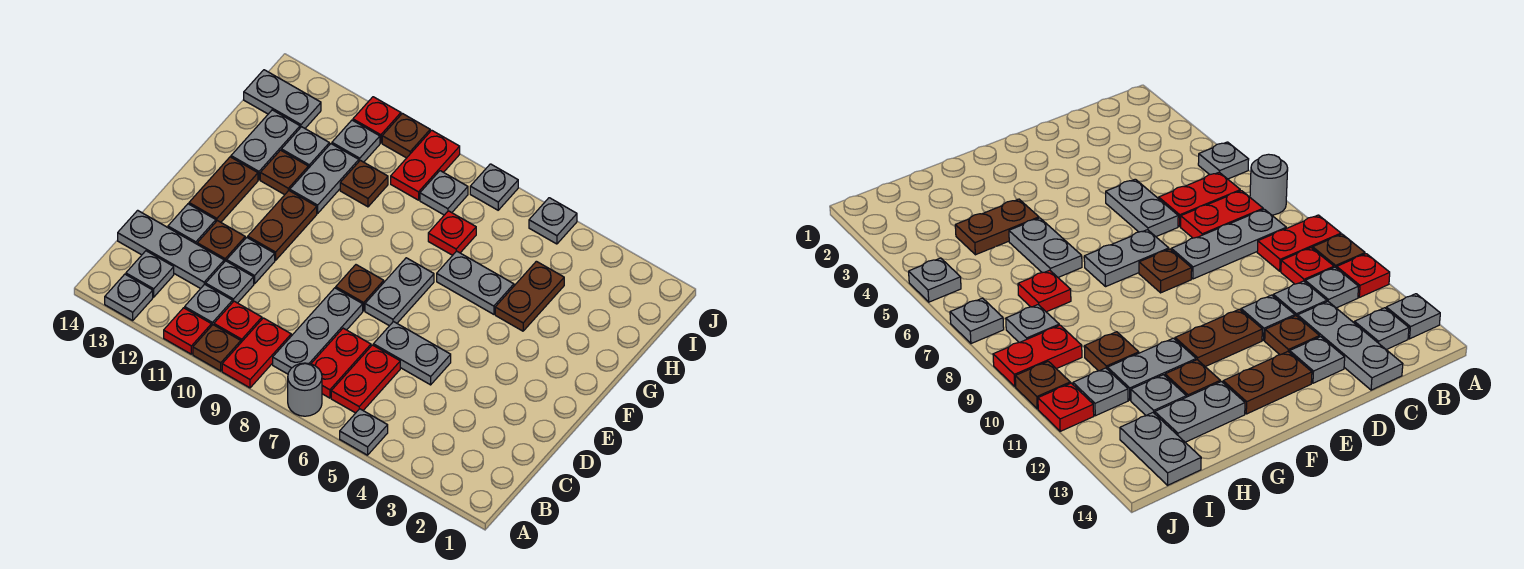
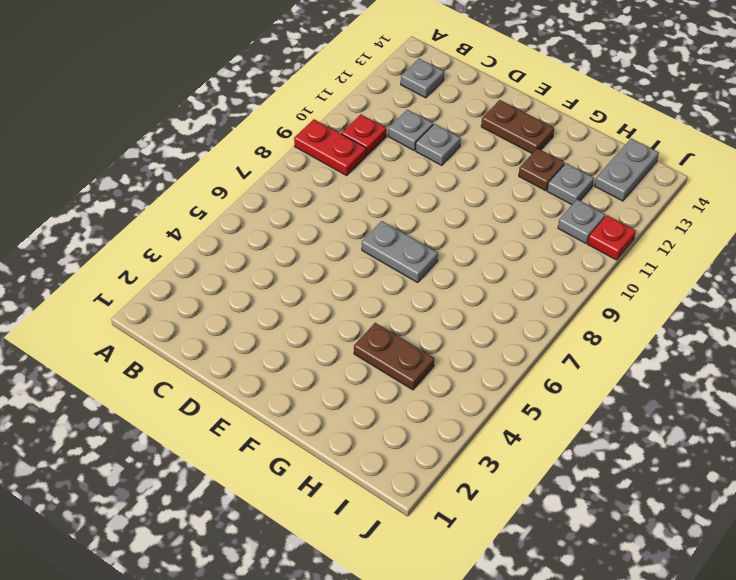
none -> grey plate A5 level 1
none -> grey round brick A7 level 1
none -> brown plate A10 level 1
none -> red plate A11 level 1

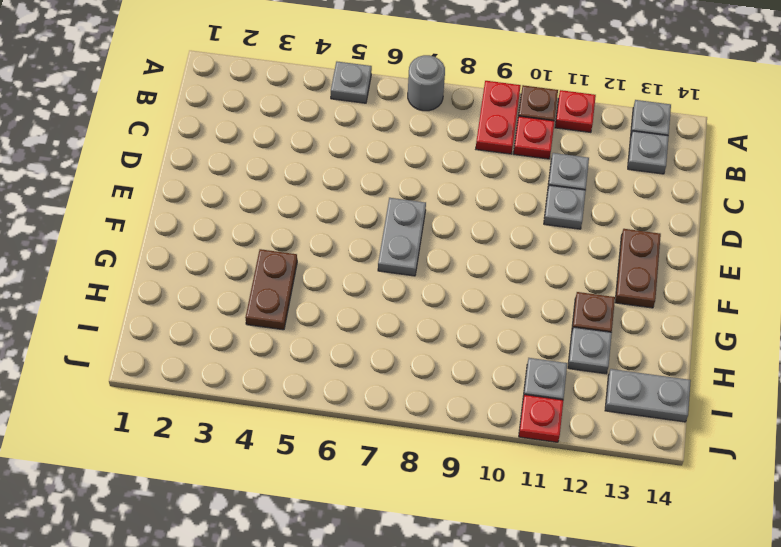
none -> red plate B6:C6 level 1
none -> red plate B7:C7 level 1
none -> grey plate B8:D8 level 1
none -> grey plate B11 level 1

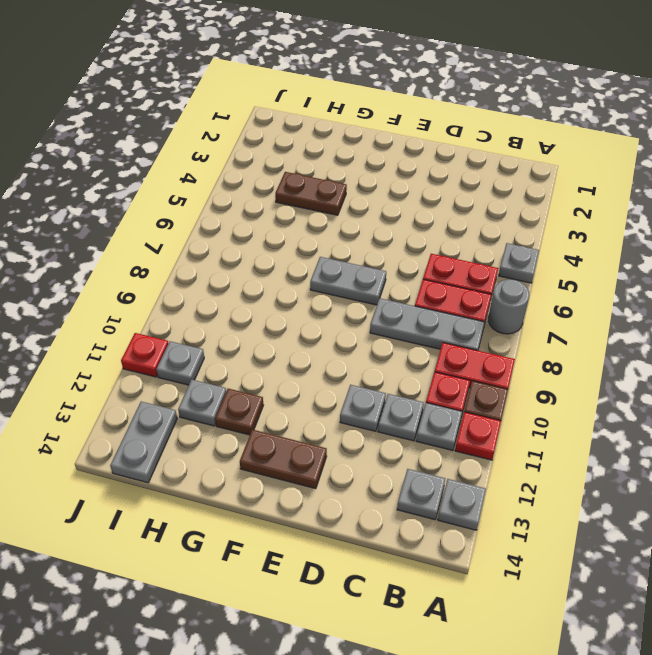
none -> grey plate C12:C14 level 1
none -> grey plate D5:D6 level 1
none -> brown plate D12 level 1
none -> grey plate D13 level 1

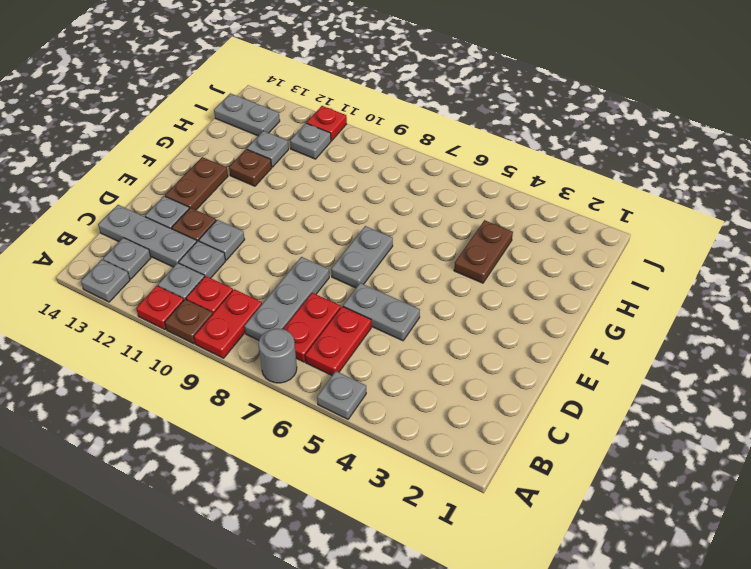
none -> brown plate E8 level 1
none -> brown plate E11:F11 level 1
none -> grey plate G5:G6 level 1
none -> grey plate G11:H11 level 1

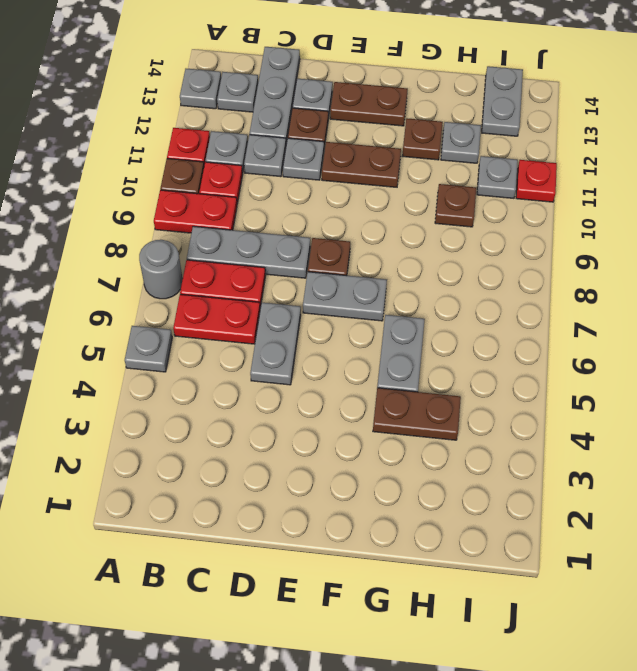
none -> grey plate G11:H11 level 1
none -> grey plate G13:H13 level 1
none -> red plate H7 level 1
none -> grey plate I8 level 1

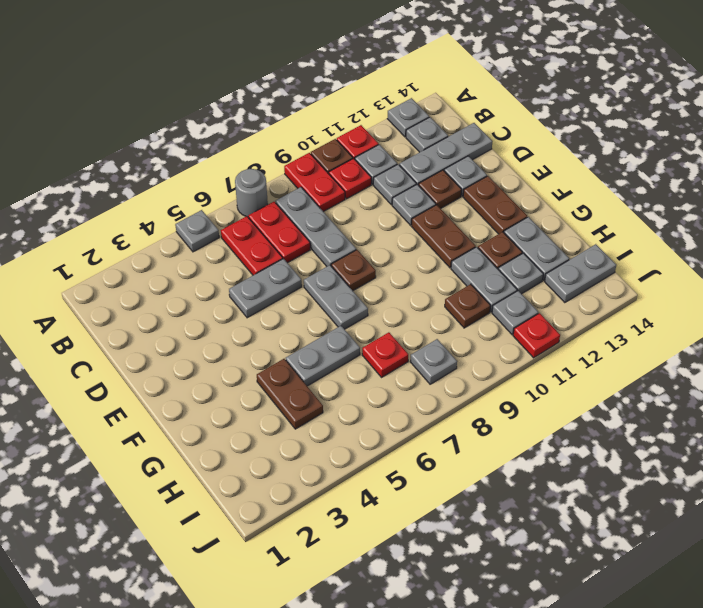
none -> red plate I9:J9 level 1
none -> grey plate J5 level 1
none -> grey plate J7 level 1
none -> brown plate J10 level 1

